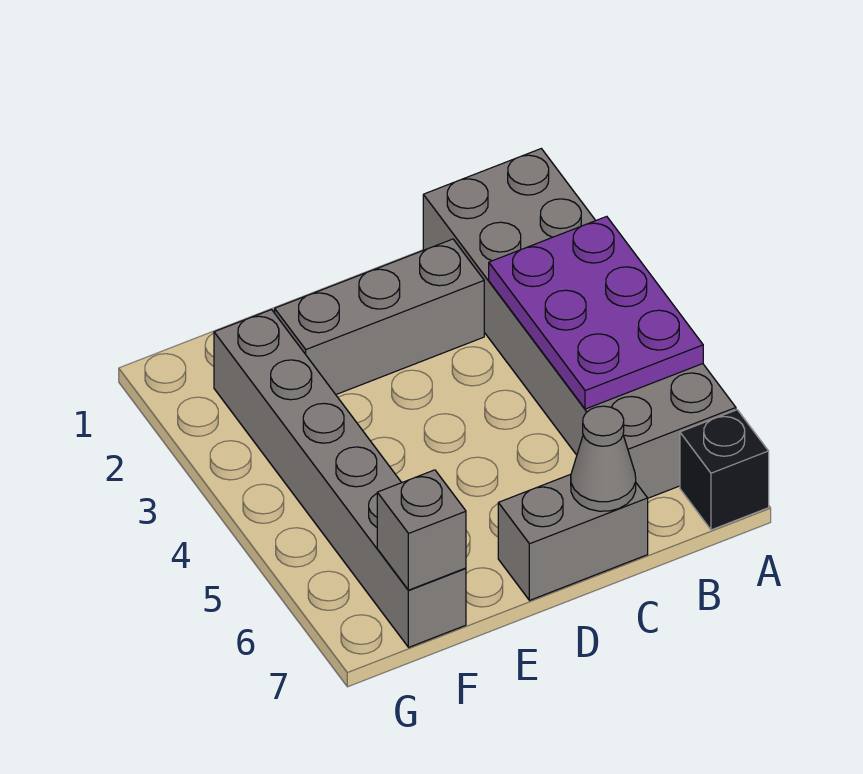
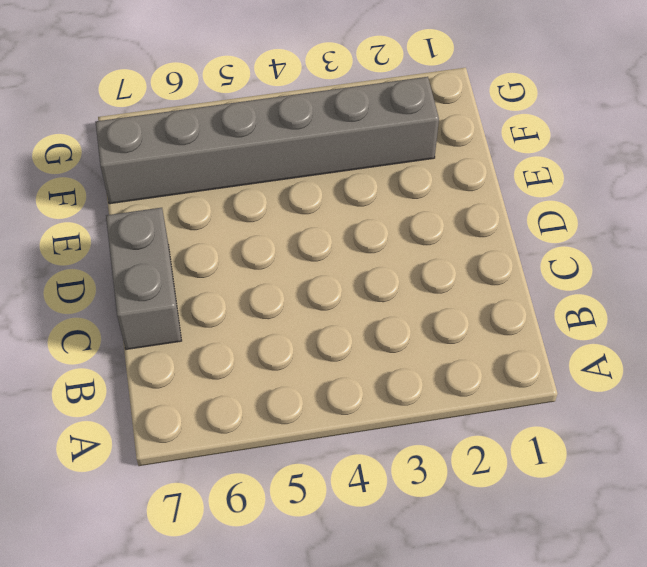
none -> grey brick A1:B6 level 1
none -> black brick A7 level 1

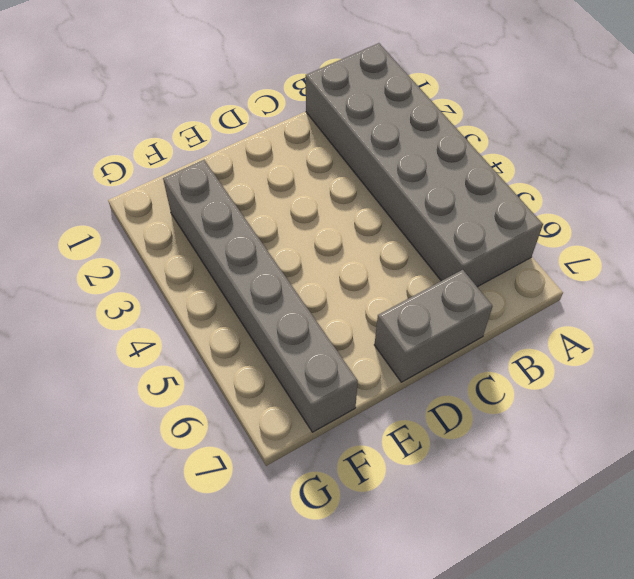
none -> black brick A7 level 1
none -> grey brick C2:E2 level 1

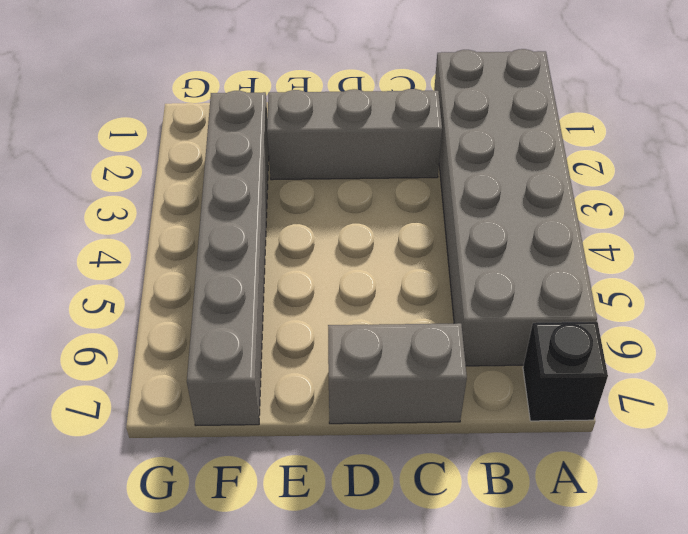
none -> purple plate A3:B5 level 2
none -> grey cone C7 level 2

